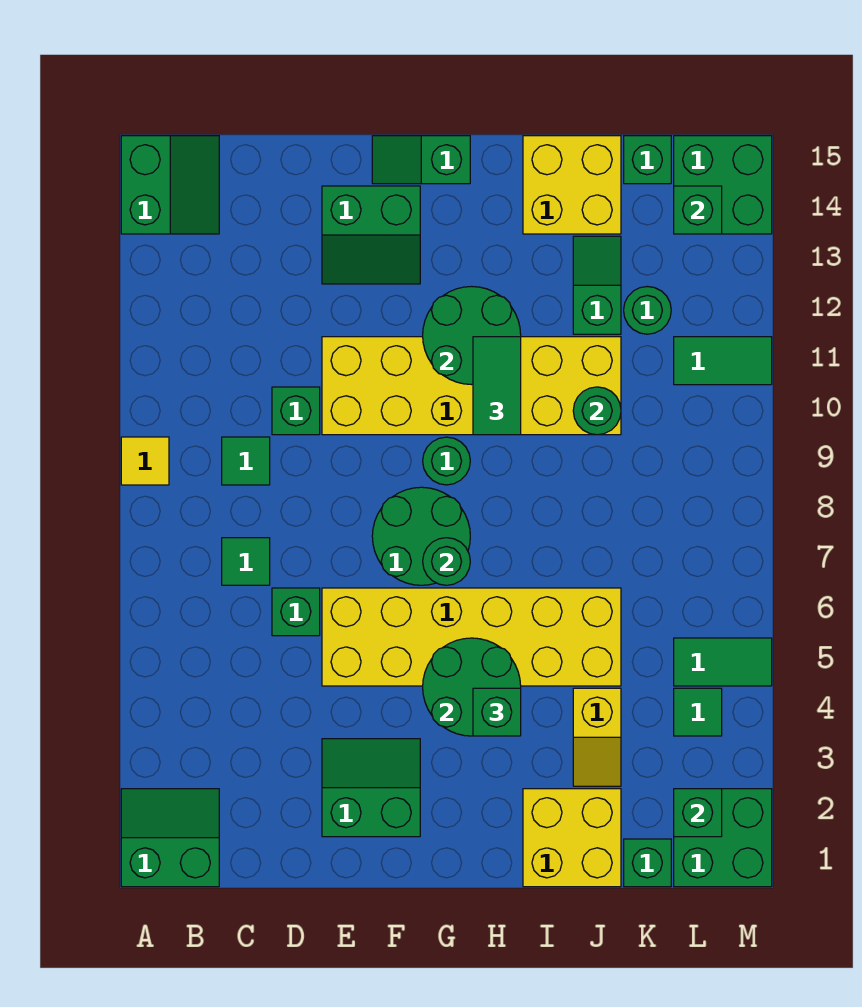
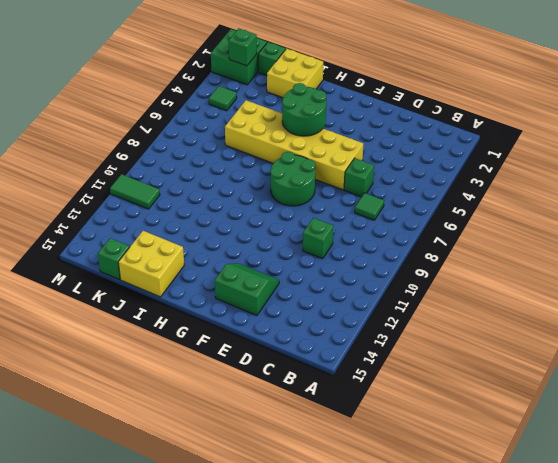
none -> green slope A1:B2 level 1 top 1
none -> yellow tile A9 level 1
none -> green slope A14:B15 level 1 top A
none -> green tile C9 level 1

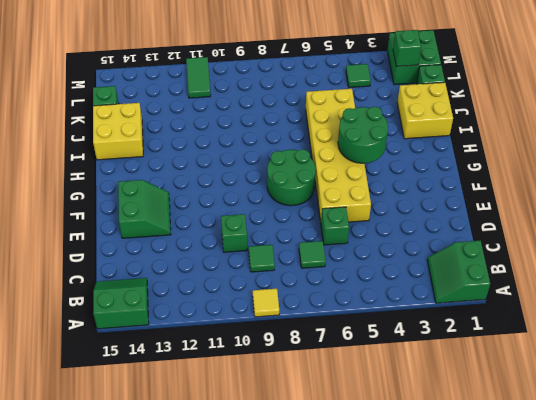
none -> green slope E2:F3 level 1 top 2
none -> yellow brick E10:J11 level 1
none -> green slope F15:G15 level 1 top G
none -> green round brick G9 level 1

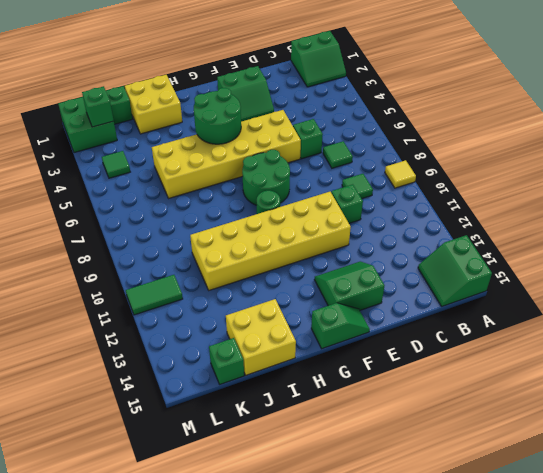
none -> yellow slope J3:J4 level 1 top 4
none -> green slope J12:J13 level 1 top 12
none -> green round brick K12 level 1
none -> green tile L5:M5 level 1

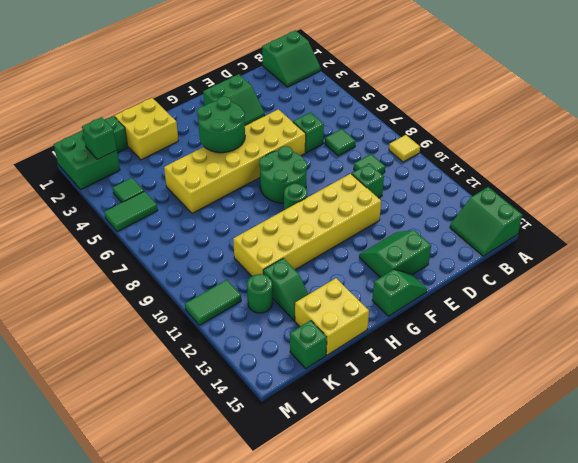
none -> yellow slope J3:J4 level 1 top 4
none -> green brick L14:M15 level 1
none -> green round brick G7 level 2
none -> green round brick G11:H12 level 2

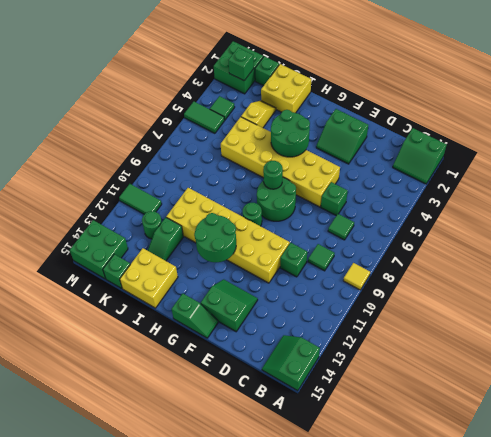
none -> green round brick J10 level 2
none -> green brick L14 level 2
none -> green brick H4 level 3
none -> green tile H10:H11 level 3

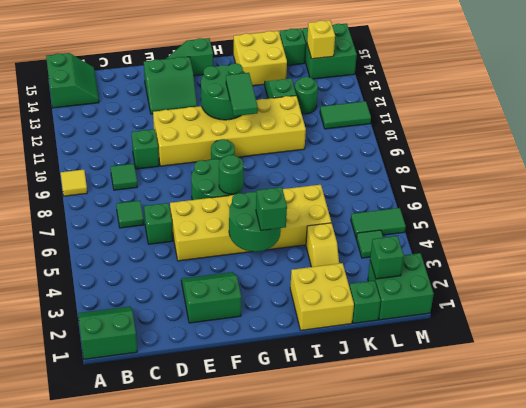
yellow brick L14 level 2 -> green brick L14 level 2
none -> green round brick J10 level 2

